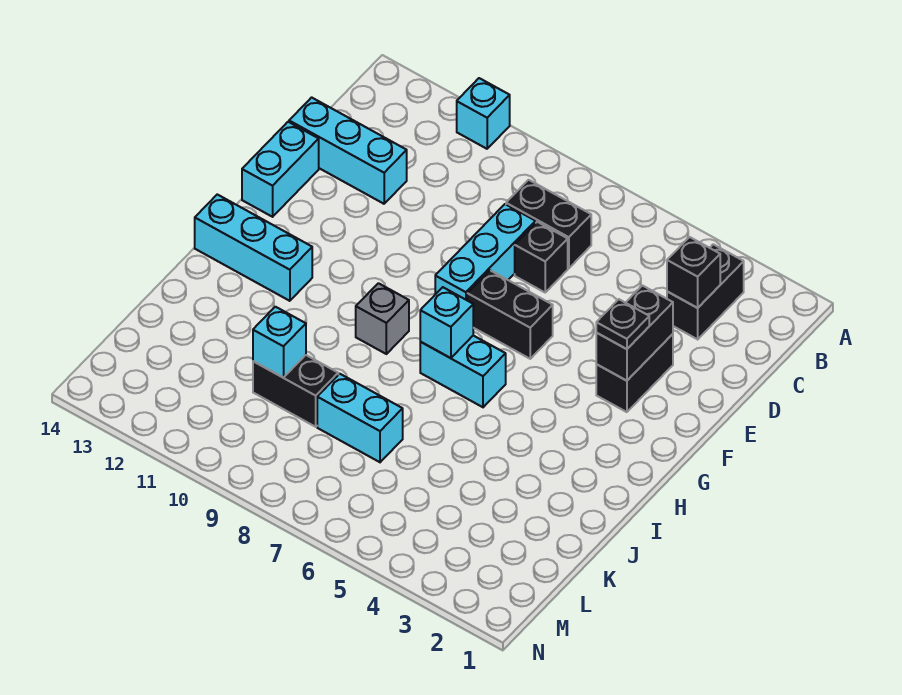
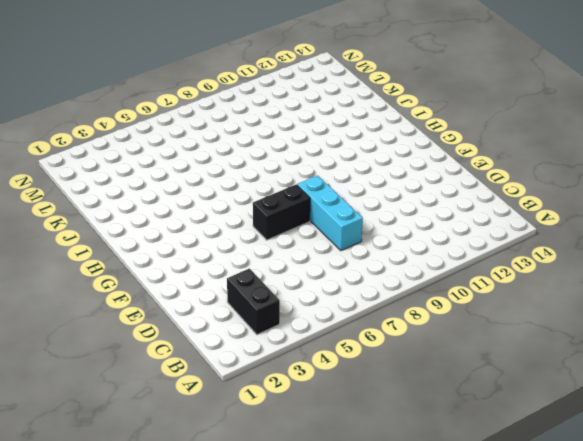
none -> cyan brick A11 level 1
none -> black brick C7:C8 level 1
none -> black brick D7 level 1

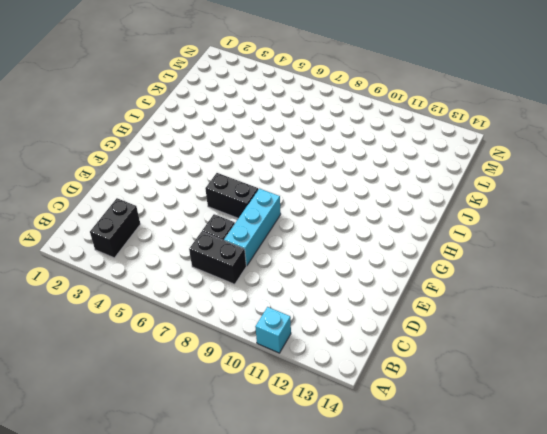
none -> cyan brick D12:D14 level 1
none -> black brick E3:F3 level 1
none -> cyan brick E14:F14 level 1

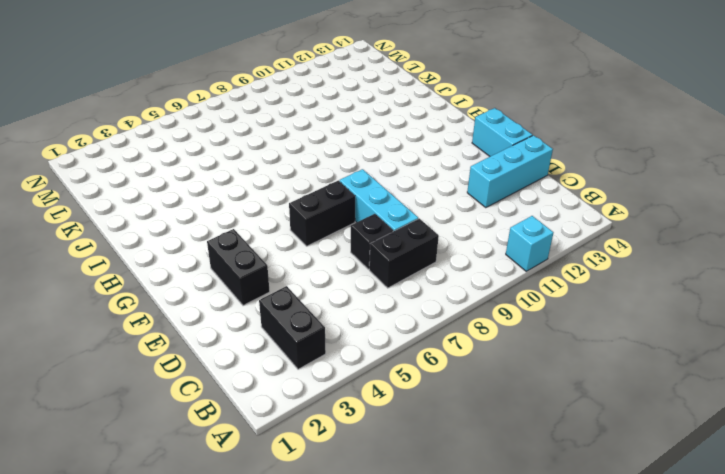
none -> cyan brick H6:H7 level 1
none -> grey brick H9 level 1
none -> cyan brick H12:H14 level 1

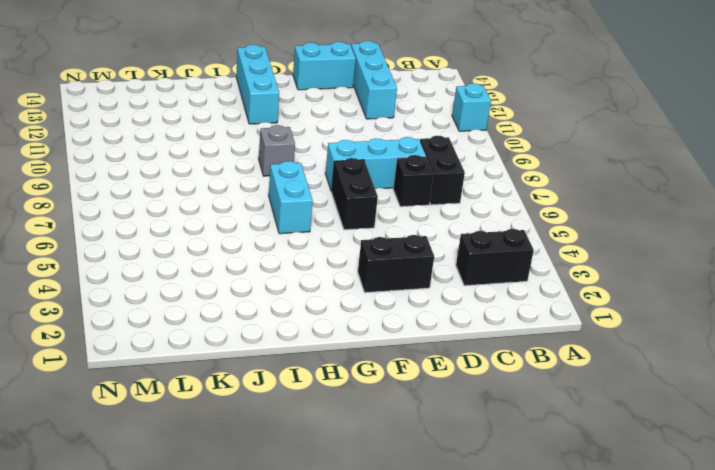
none -> cyan brick K7:K8 level 1
none -> black brick K9:K10 level 1
none -> black brick C3 level 2

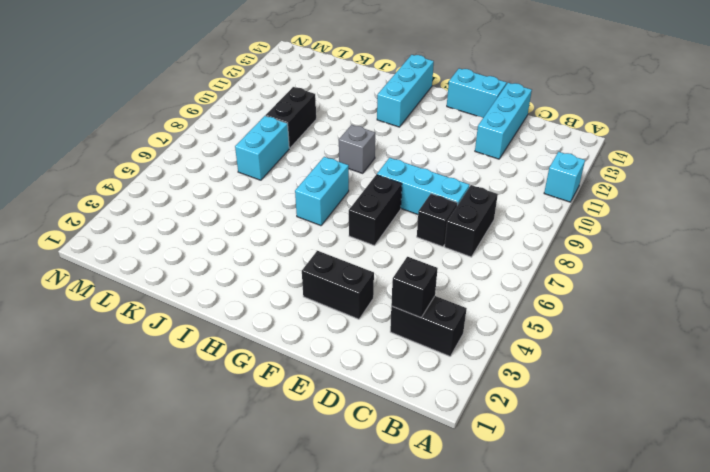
none -> black brick E3:F3 level 2
none -> cyan brick H7 level 2
none -> cyan brick K10 level 2

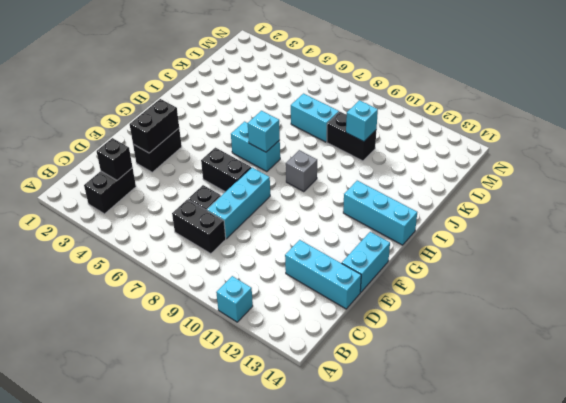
none -> black plate F3 level 3

